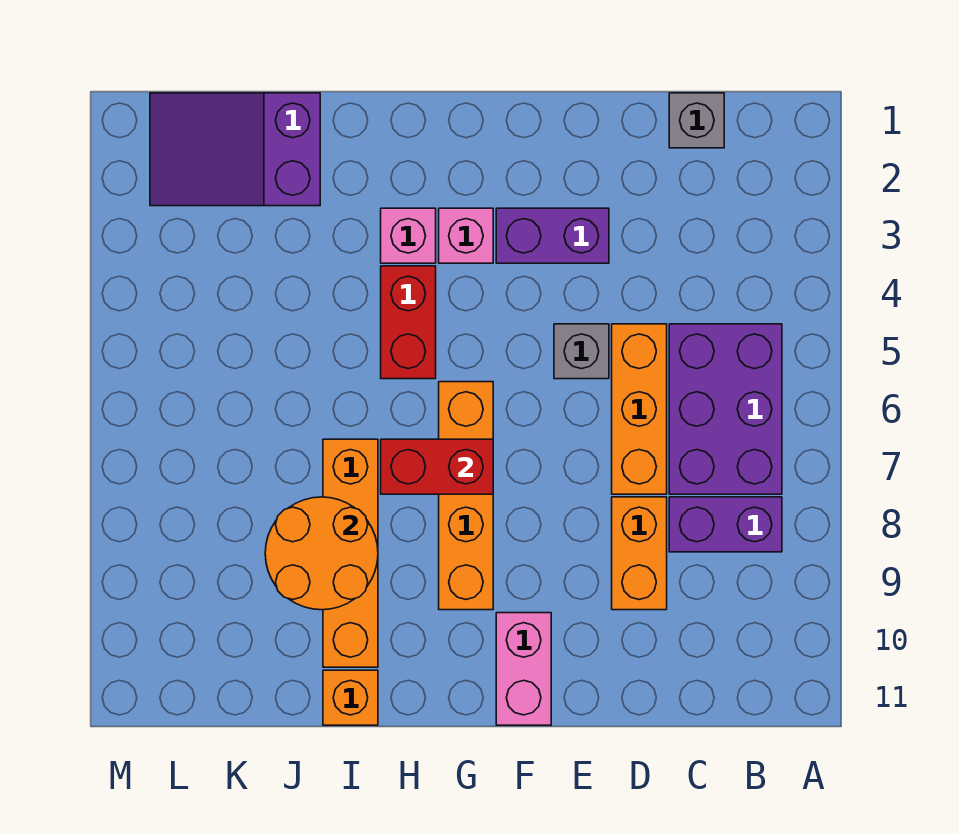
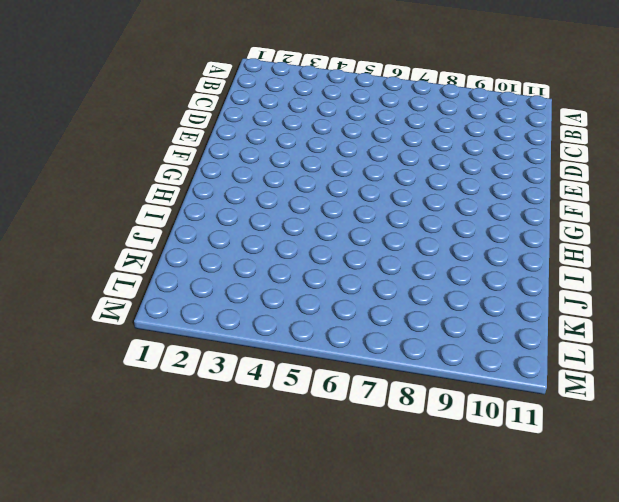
none -> purple brick B5:C7 level 1
none -> purple brick B8:C8 level 1
none -> grey brick C1 level 1

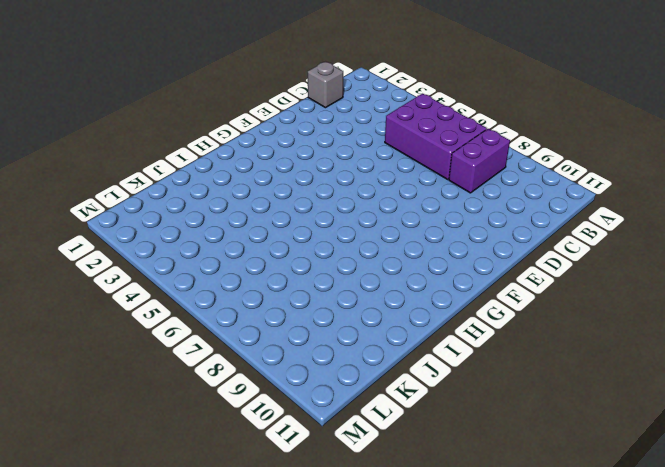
none -> orange brick D5:D7 level 1
none -> orange brick D8:D9 level 1
none -> purple brick E3:F3 level 1

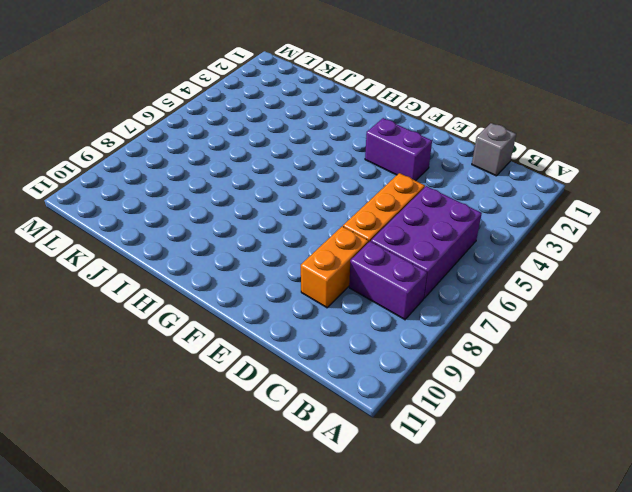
none -> grey brick E5 level 1
none -> pink brick F10:F11 level 1
none -> pink brick G3 level 1

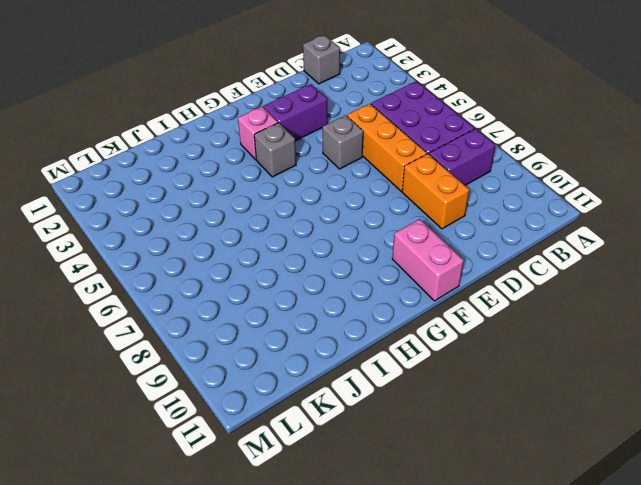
grey brick G4 level 1 -> none
none -> orange brick G6:G9 level 1
none -> pink brick H3 level 1
none -> red brick H4:H5 level 1

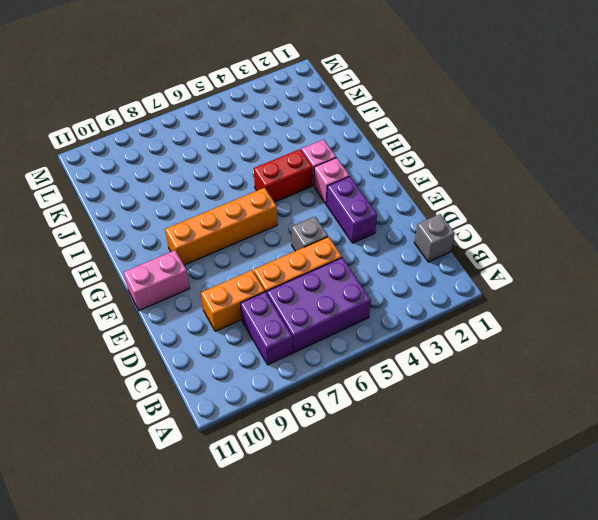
none -> orange brick I7:I10 level 1
none -> orange brick I11 level 1
none -> purple slope J1:L2 level 1 top J

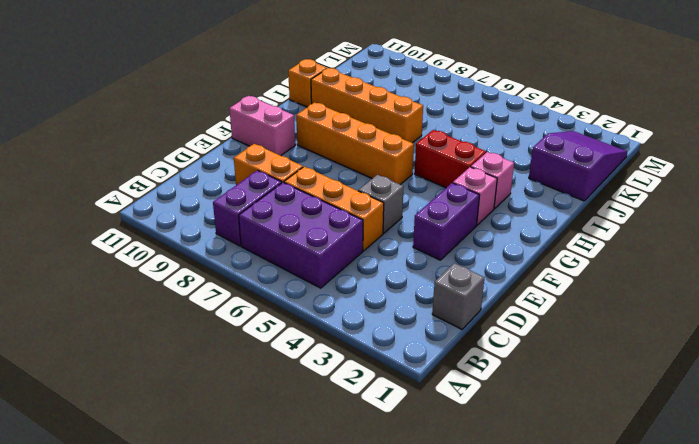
none -> red brick G7:H7 level 2
none -> orange round brick I8:J9 level 2

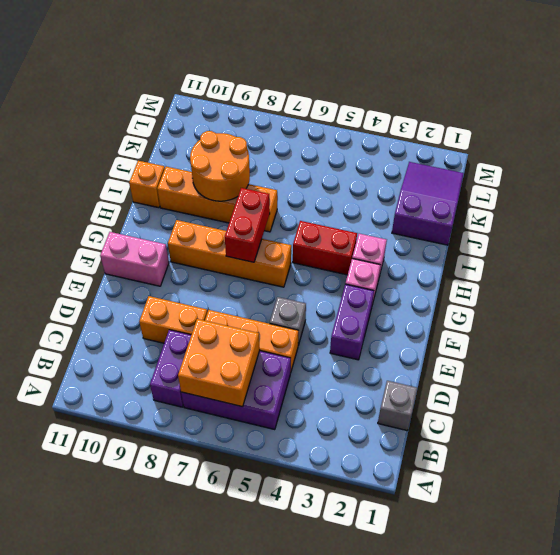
orange brick B6:C7 level 2 -> none

